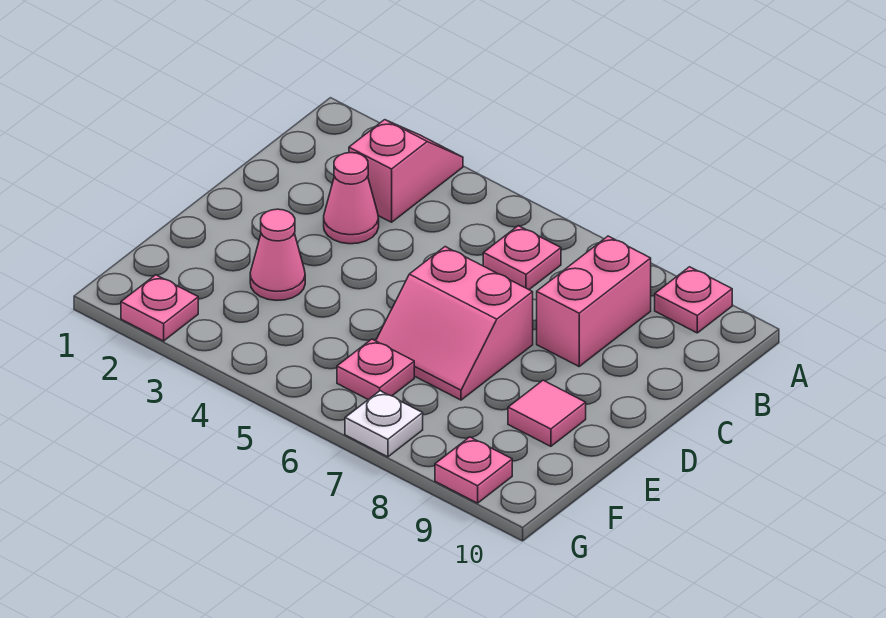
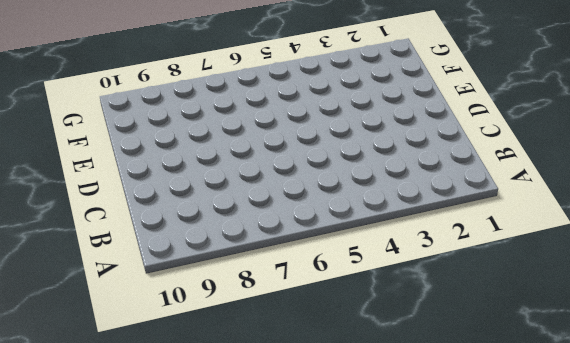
none -> pink slope A3:B3 level 1 top B
none -> pink plate A9 level 1
none -> pink plate B6 level 1

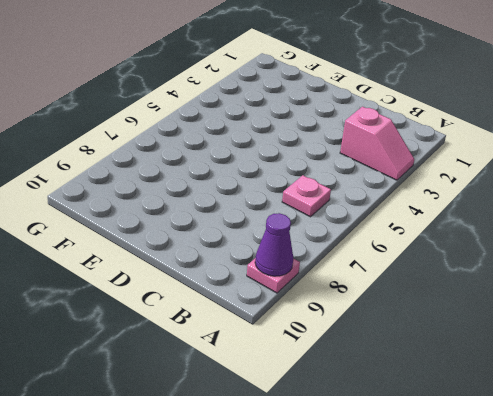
purple cone A9 level 2 -> none
none -> pink brick B8:C8 level 1
none -> pink cone C3 level 1
none -> pink slope D6:E7 level 1 top D

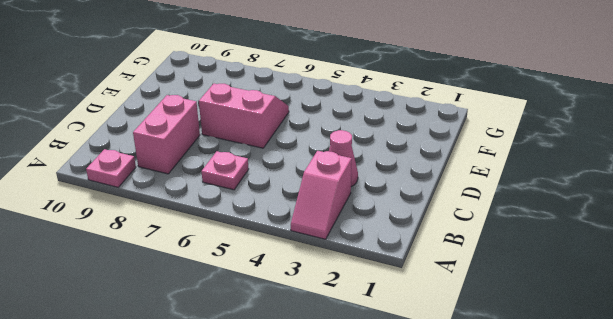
none -> pink cone E3 level 1
none -> pink tile E9 level 1
none -> pink plate F6 level 1

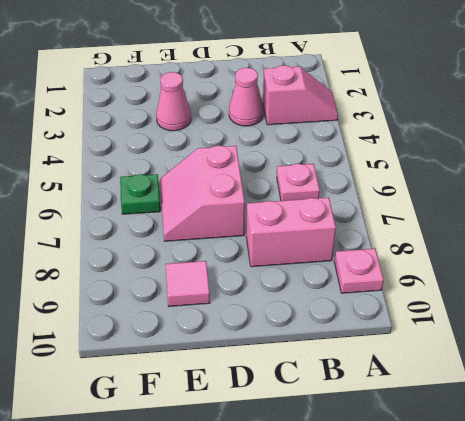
green plate F6 level 1 -> pink plate F6 level 1
none -> pink plate G2 level 1
none -> white plate G7 level 1
none -> pink plate G9 level 1

